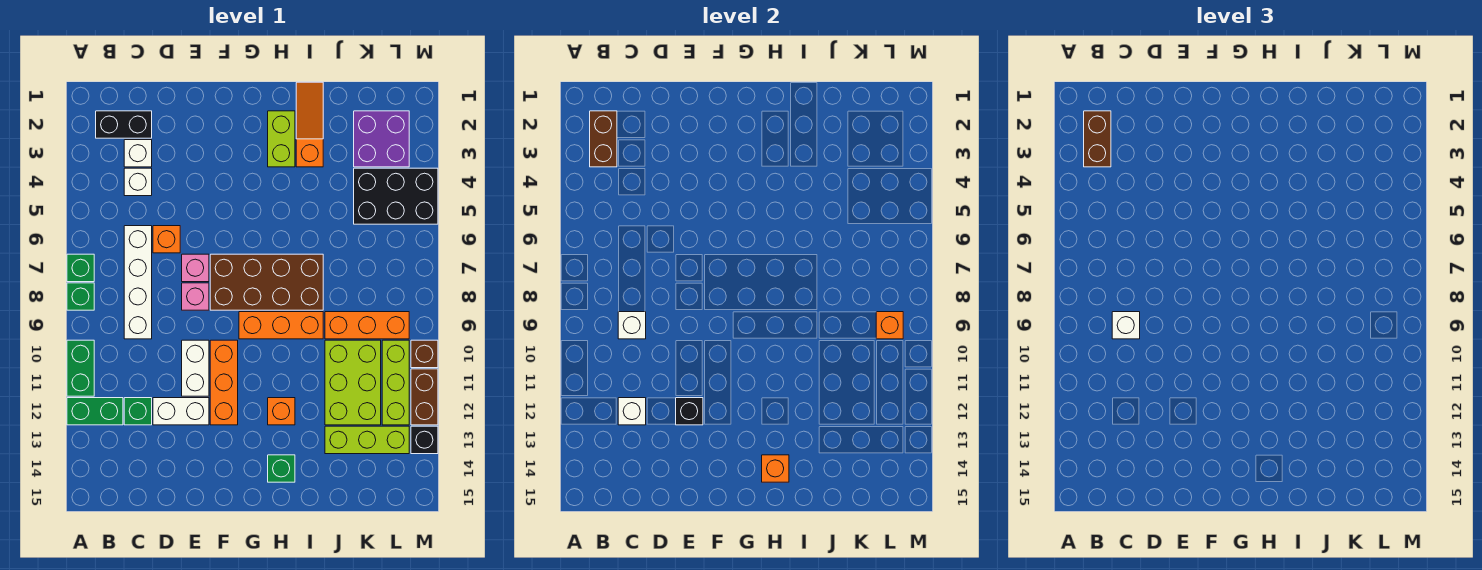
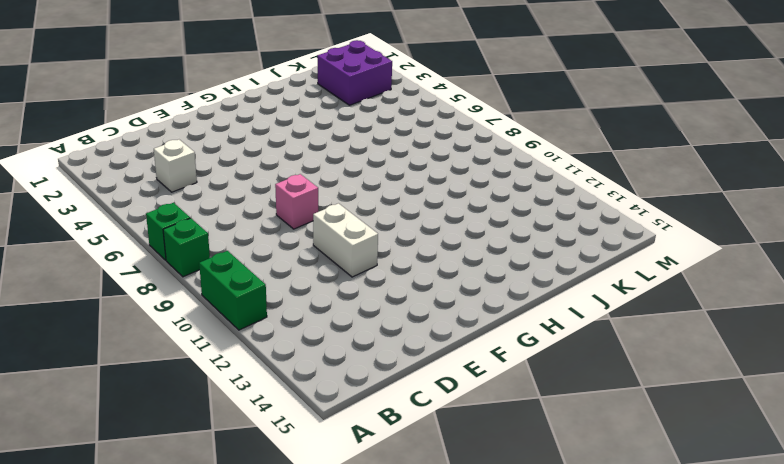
none -> green brick A12:B12 level 1
none -> black brick B2:C2 level 1
none -> white brick C3 level 1
none -> white brick C6:C9 level 1

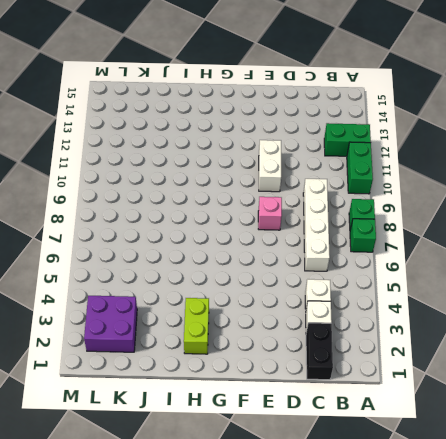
black brick C1:C2 level 1 -> black brick B2:C2 level 1
none -> green brick C12 level 1
none -> orange brick D6 level 1
none -> white brick D12:E12 level 1
none -> pink brick E7 level 1

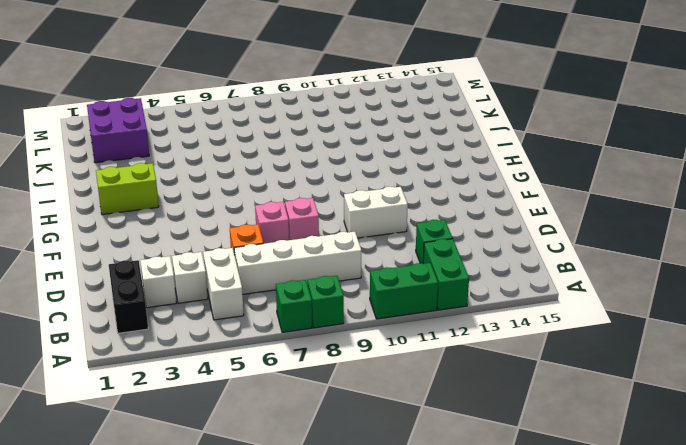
white brick B5:C5 level 1 -> white brick D12:E12 level 1
none -> brown brick F7:I8 level 1
none -> orange brick F10:F12 level 1
none -> orange brick G9:I9 level 1
none -> orange brick H12 level 1

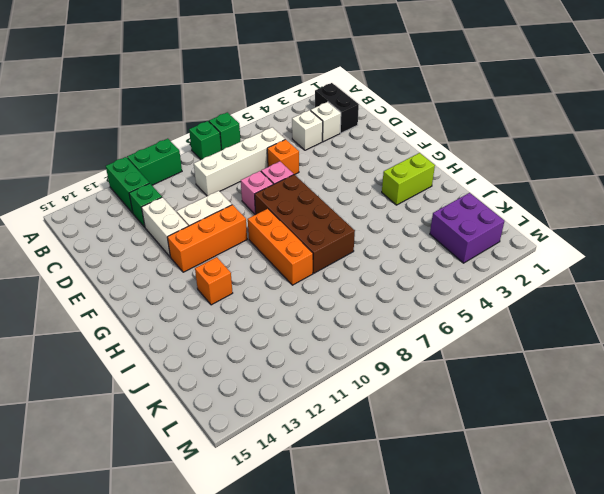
none -> green brick H14 level 1
none -> orange slope I1:I3 level 1 top 3
none -> orange brick J9:L9 level 1
none -> lime brick J10:K12 level 1

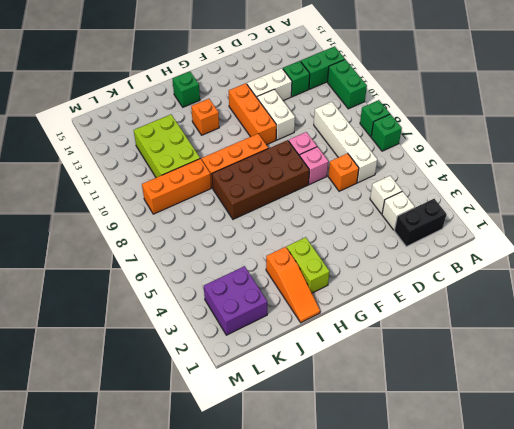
none -> lime brick J13:L13 level 1
none -> black brick K4:M5 level 1
none -> lime brick L10:L12 level 1
none -> brown brick M10 level 1

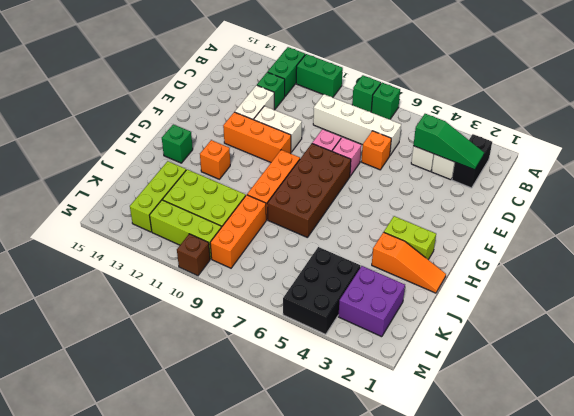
green slope C2:C4 level 2 top 4 -> none
none -> brown brick M11:M12 level 1
none -> black brick M13 level 1
none -> brown brick B2:B3 level 2
none -> white brick C9 level 2

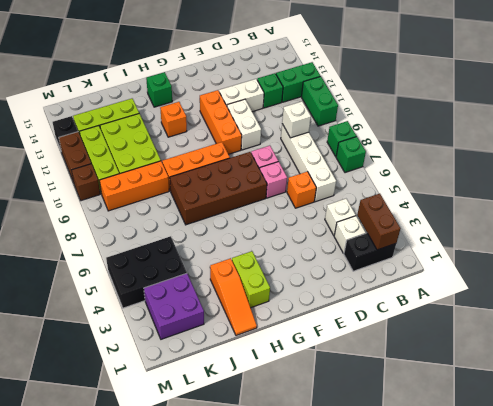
none -> white brick C12 level 2
none -> black brick E12 level 2
none -> orange brick H14 level 2
none -> orange brick L9 level 2

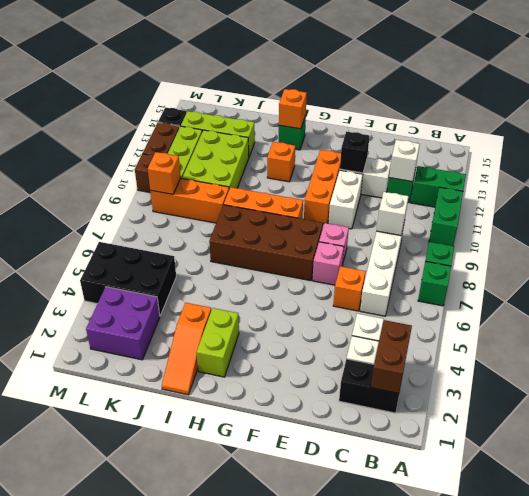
none -> brown brick B2:B3 level 3
none -> white brick C9 level 3

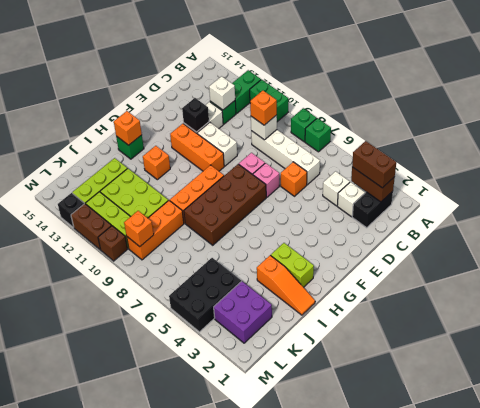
orange brick C9 level 3 -> white brick C9 level 3

